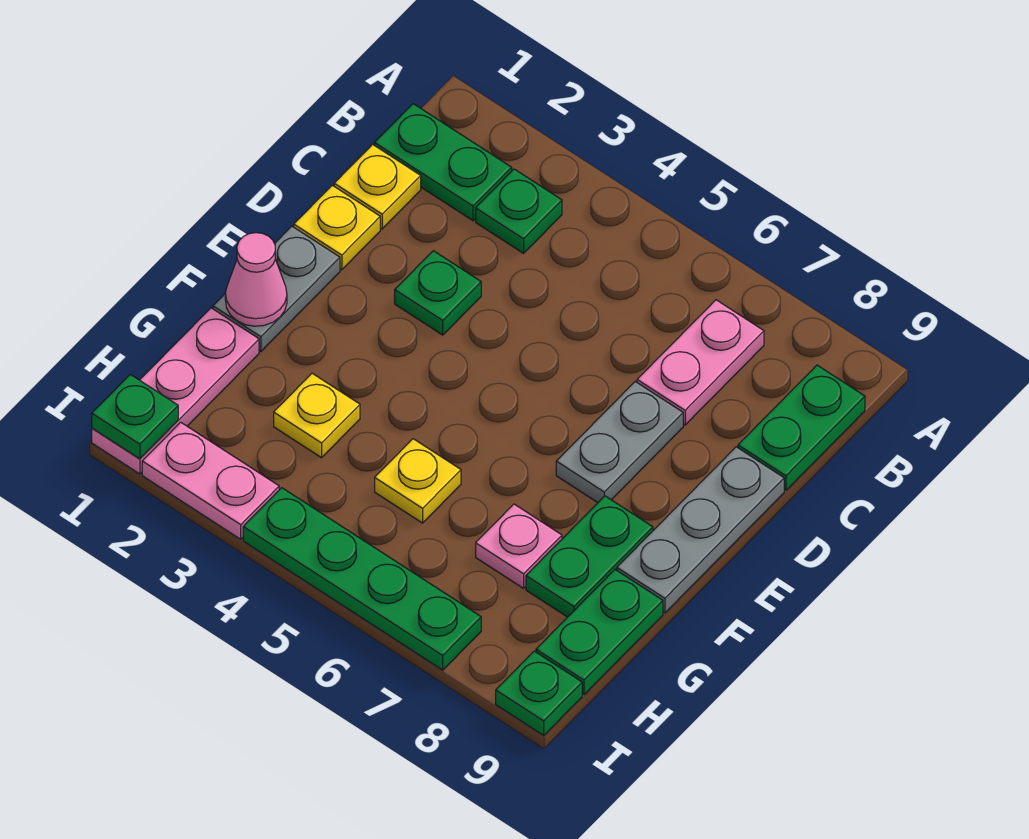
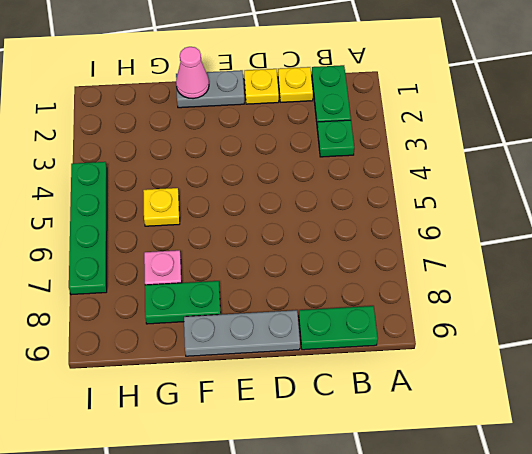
none -> pink plate B7:C7 level 1
none -> green plate D3 level 1
none -> grey plate D7:E7 level 1

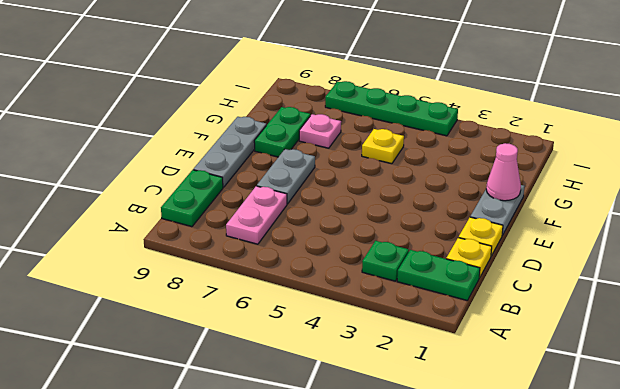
none -> green plate D3 level 1
none -> pink plate G1:I1 level 1
none -> yellow plate G3 level 1

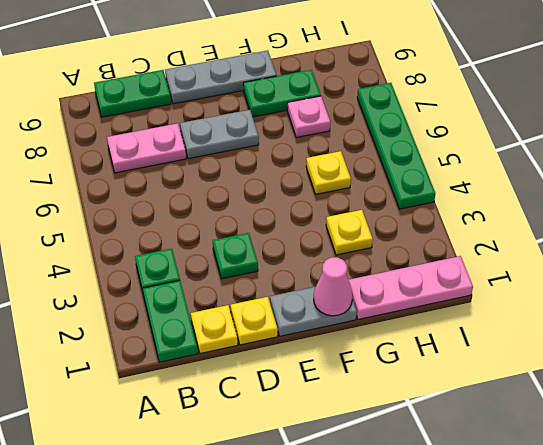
none -> green plate G9:H9 level 1
none -> pink plate I2:I3 level 1
none -> green plate I9 level 1

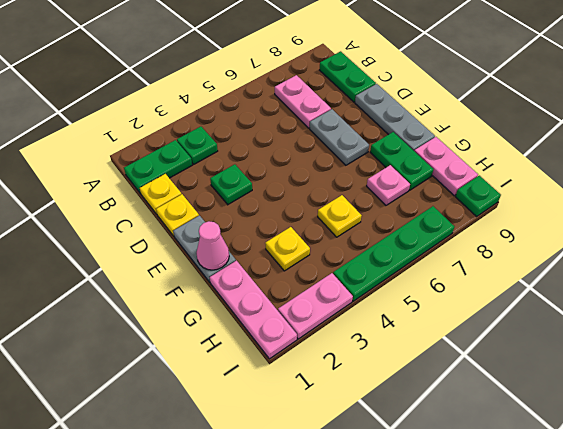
pink plate G9:H9 level 1 -> green plate G9:H9 level 1
none -> green plate I1 level 2

